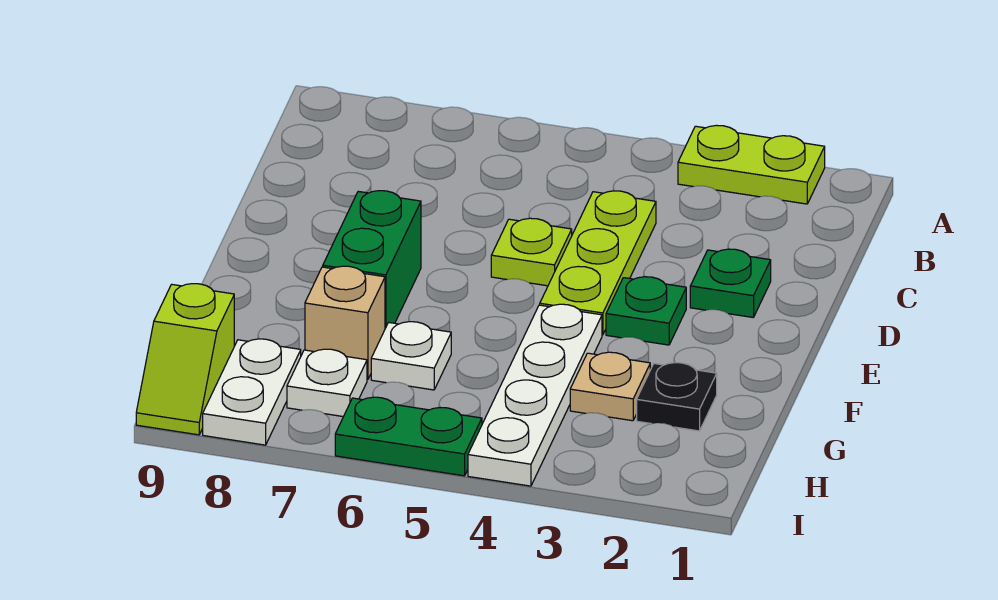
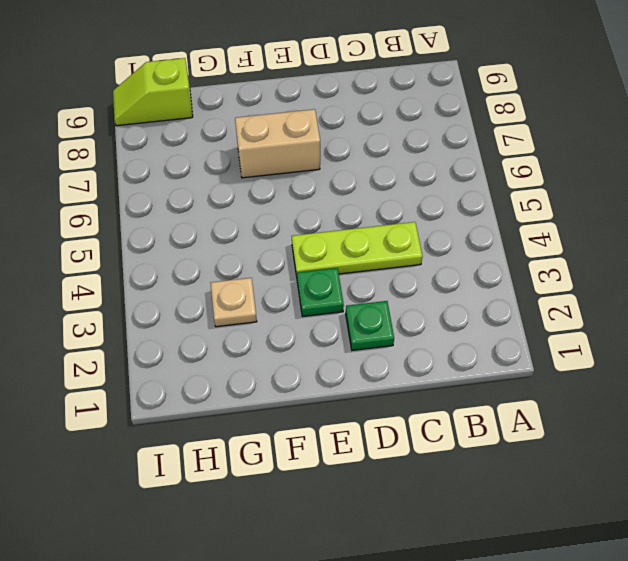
tan brick E7:F7 level 1 -> green brick E7:F7 level 1
none -> lime plate A2:A3 level 1
none -> lime plate D5 level 1
none -> white plate F4:I4 level 1

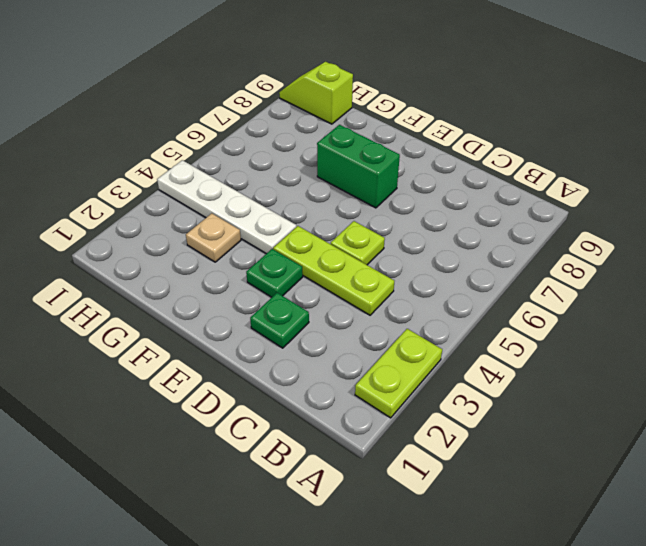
none -> black plate G2 level 1
none -> white plate G6 level 1
none -> tan brick G7 level 1

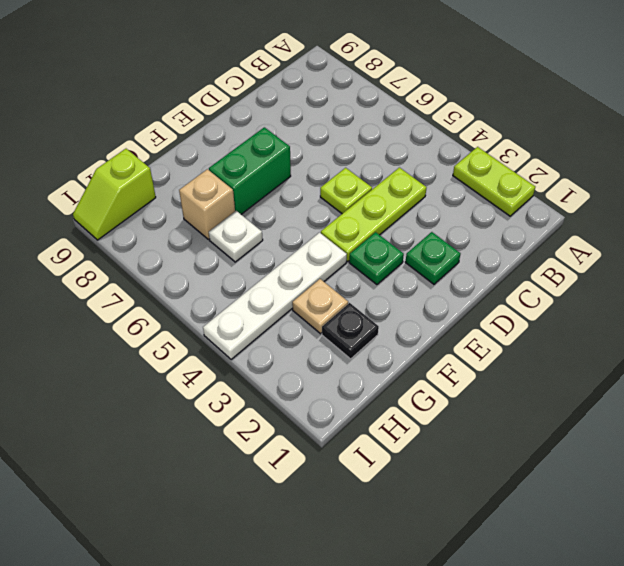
none -> white plate H7 level 1
none -> white plate H8:I8 level 1
none -> green plate I5:I6 level 1

